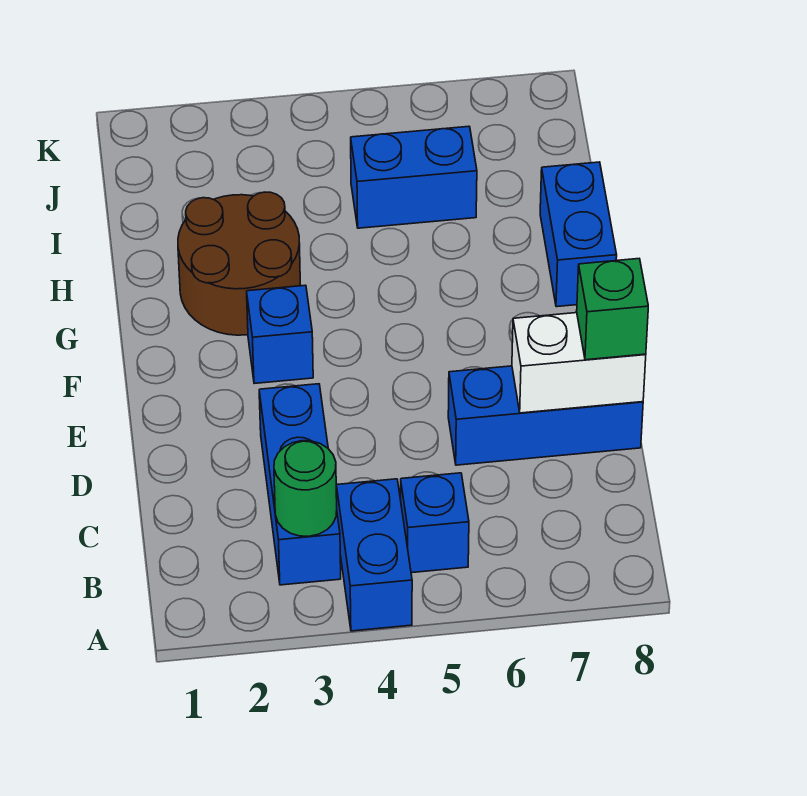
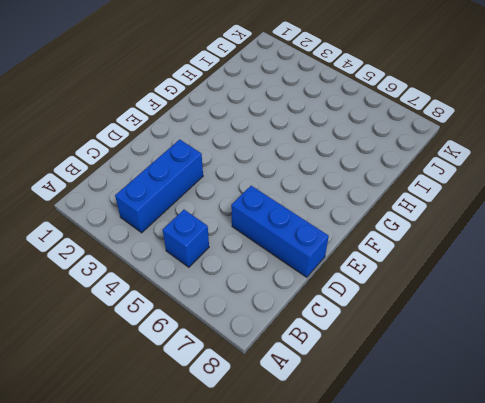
none -> blue brick A4:B4 level 1
none -> blue brick F3 level 1

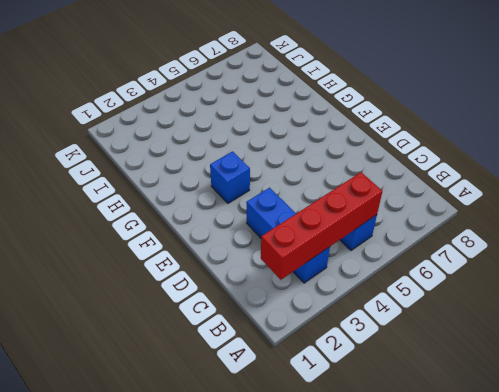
red brick B2:B5 level 2 -> green round brick B3 level 2
none -> blue brick A4:B4 level 1
none -> blue brick D6:D8 level 1

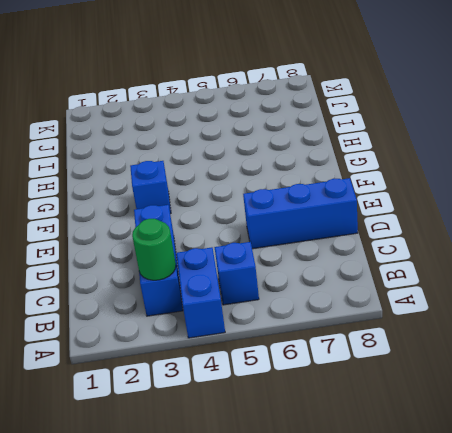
none -> brown round brick G2:H3 level 1
none -> blue brick G8:H8 level 1

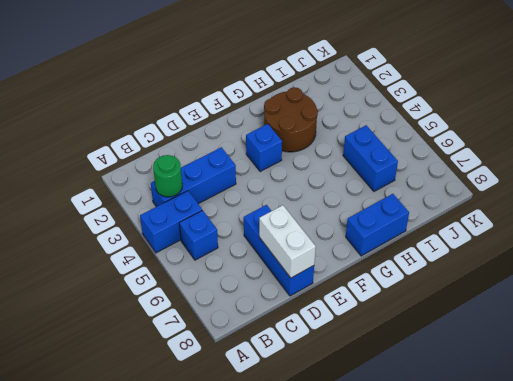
none -> green brick D8 level 3

